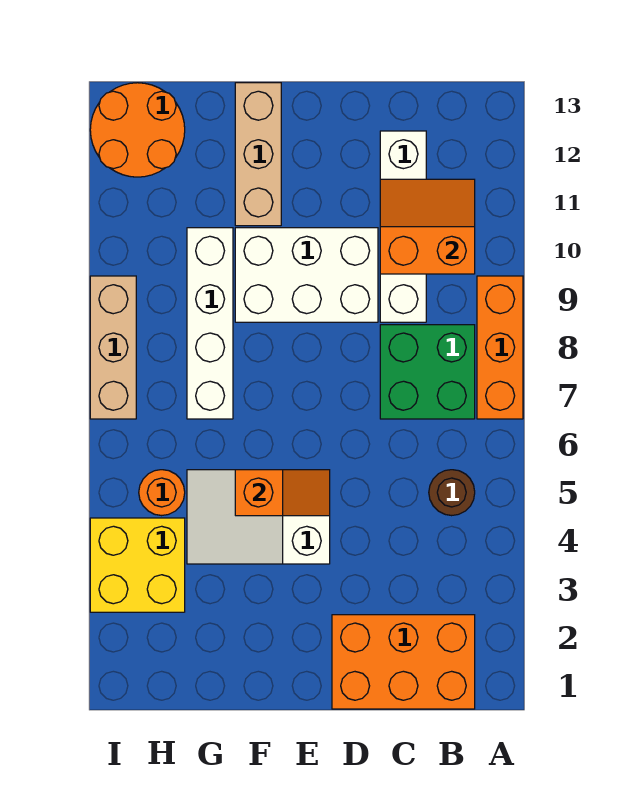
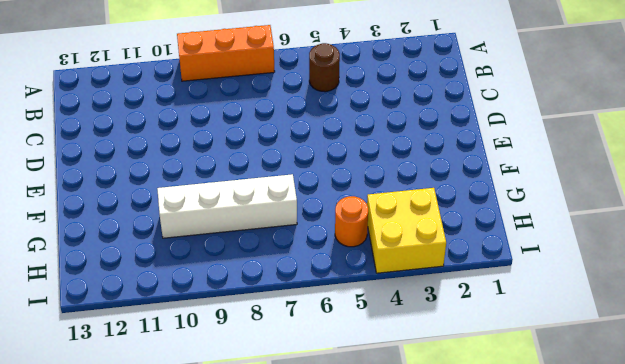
none -> orange brick B1:D2 level 1
none -> green brick B7:C8 level 1
none -> white brick C9:C12 level 1

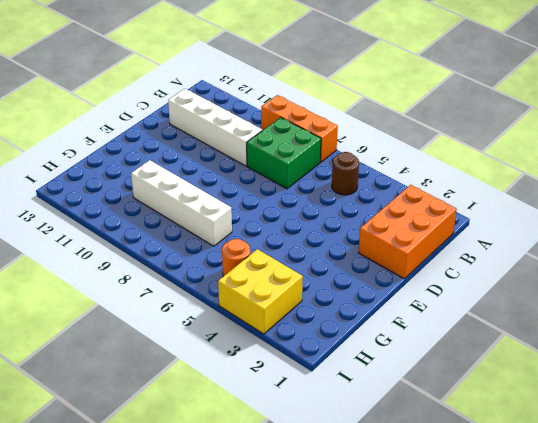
none -> white brick D9:F10 level 1
none -> white slope E4:G5 level 1 top E
none -> tan brick F11:F13 level 1

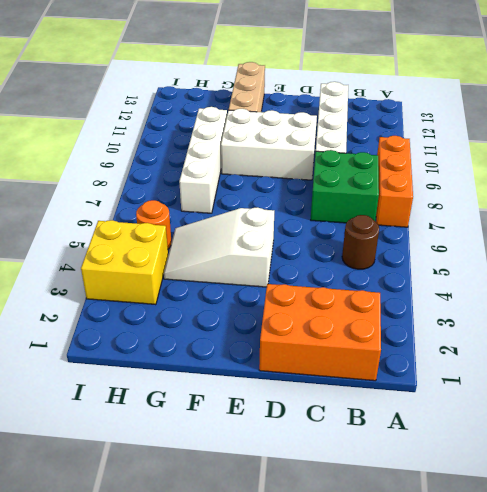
none -> orange round brick H12:I13 level 1
none -> tan brick I7:I9 level 1
none -> orange slope B10:C11 level 2 top 10

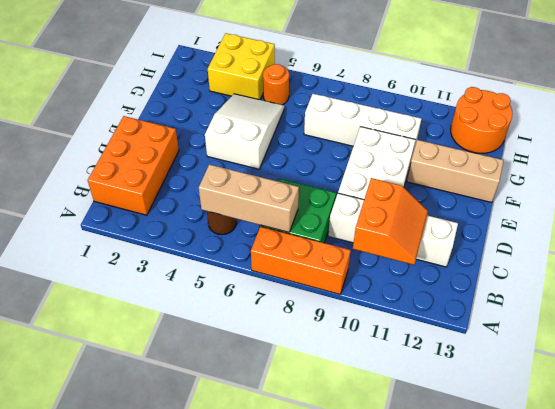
tan brick B5:B7 level 2 -> tan brick I7:I9 level 1
none -> orange slope E5:F5 level 2 top F

